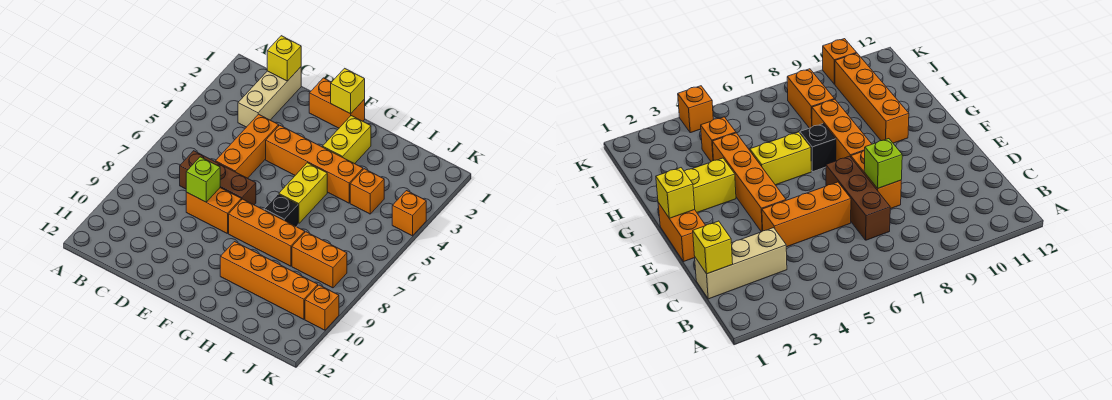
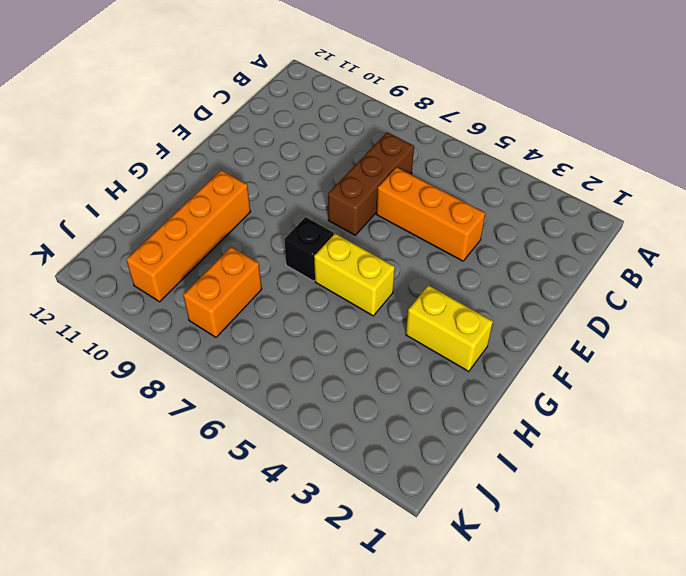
none -> tan brick C1:C3 level 1
none -> orange brick D8:E8 level 1
none -> orange brick E1:F1 level 1

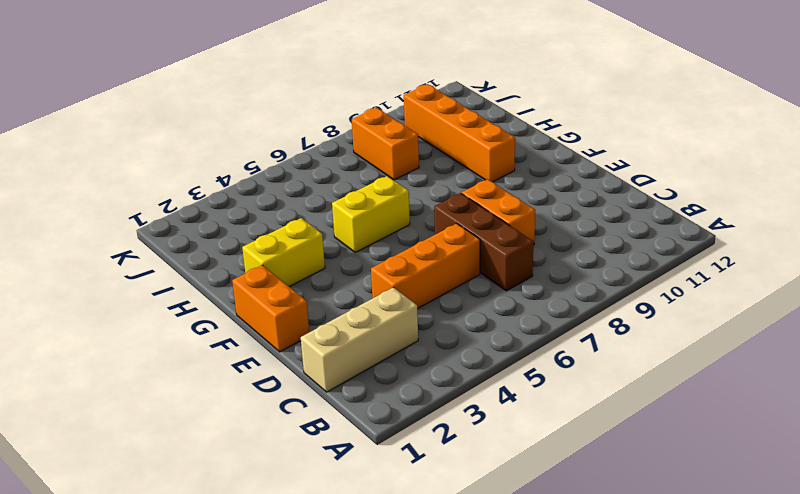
none -> orange brick E4:H4 level 1
none -> orange brick F8:H8 level 1
none -> black brick G7 level 1

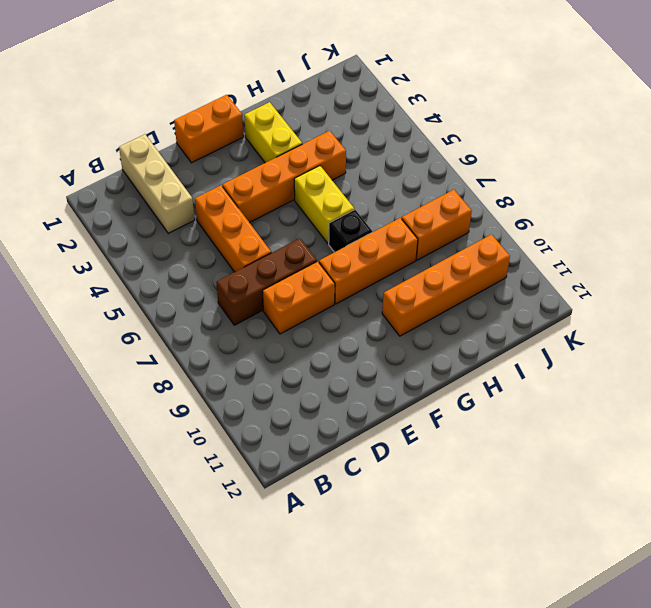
none -> orange brick I4 level 1
none -> orange brick K4 level 1
none -> orange brick K10 level 1

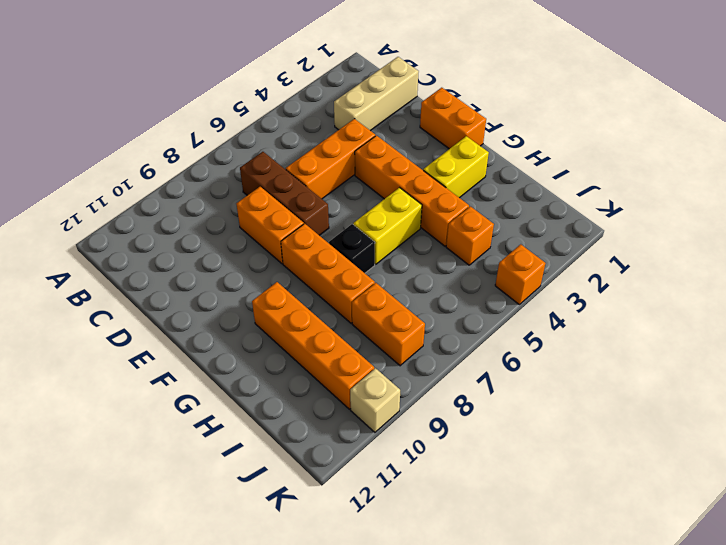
tan brick K10 level 1 -> orange brick K10 level 1
none -> yellow brick C1 level 2
none -> lime brick D8 level 2
none -> yellow brick F1 level 2

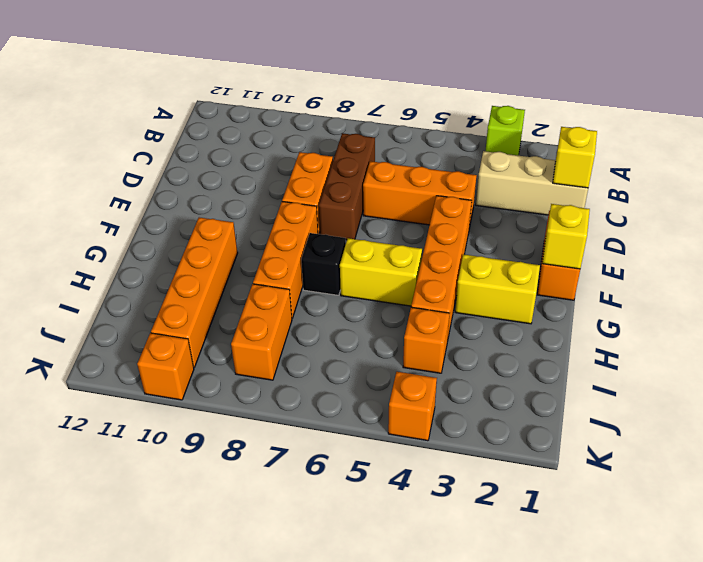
lime brick A3 level 1 -> lime brick D8 level 2

